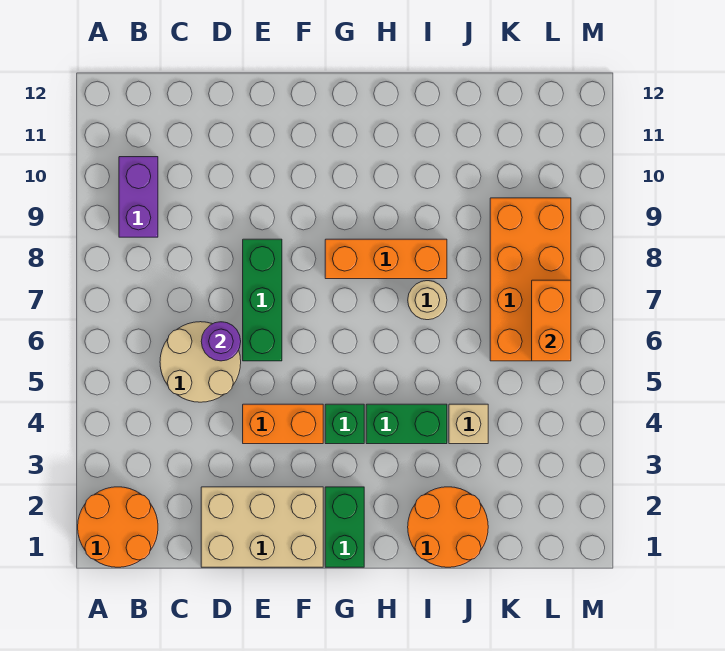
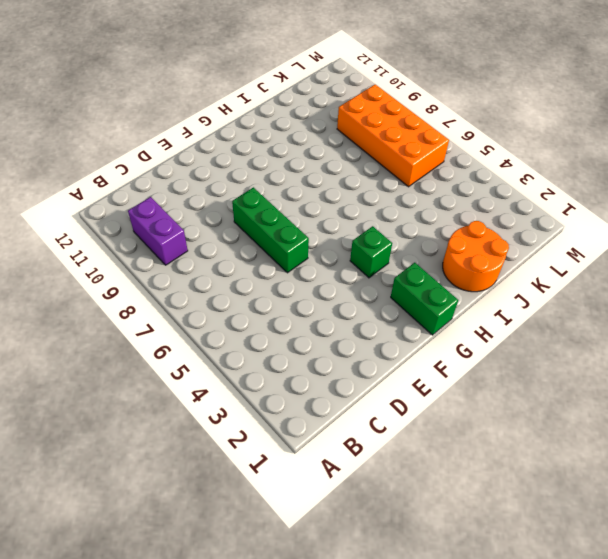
none -> orange round brick A1:B2 level 1
none -> tan round brick C5:D6 level 1
none -> tan brick D1:F2 level 1

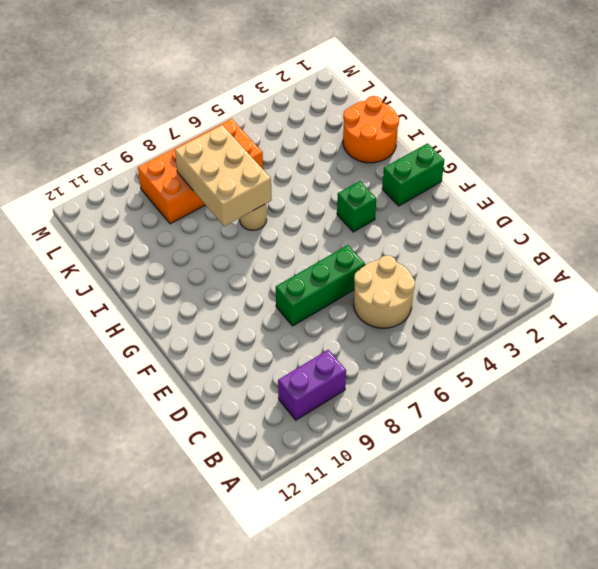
tan brick I7:K8 level 2 -> tan brick D1:F2 level 1
none -> orange round brick A1:B2 level 1
none -> orange brick E4:F4 level 1
none -> orange brick G8:I8 level 1

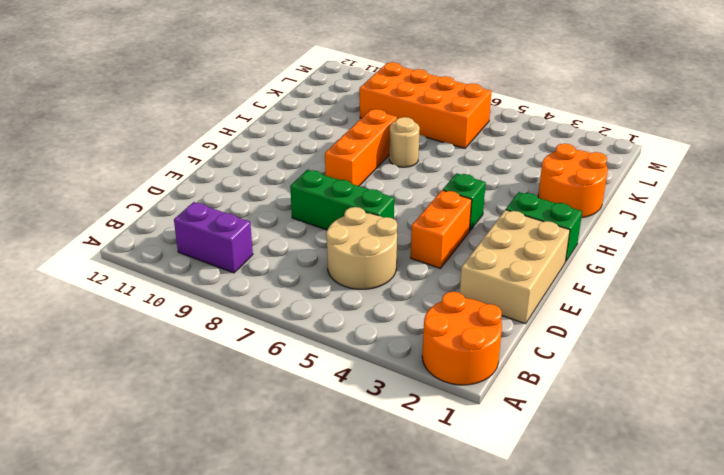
none -> green brick H4:I4 level 1
none -> tan brick J4 level 1
none -> purple round brick D6 level 2

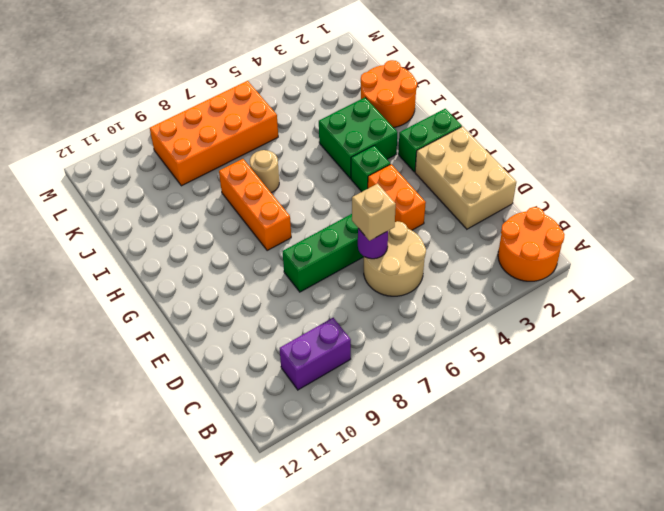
tan brick D6 level 3 -> tan brick J4 level 1
green brick H3:I4 level 1 -> green brick H4:I4 level 1
none -> orange brick L6:L7 level 2

